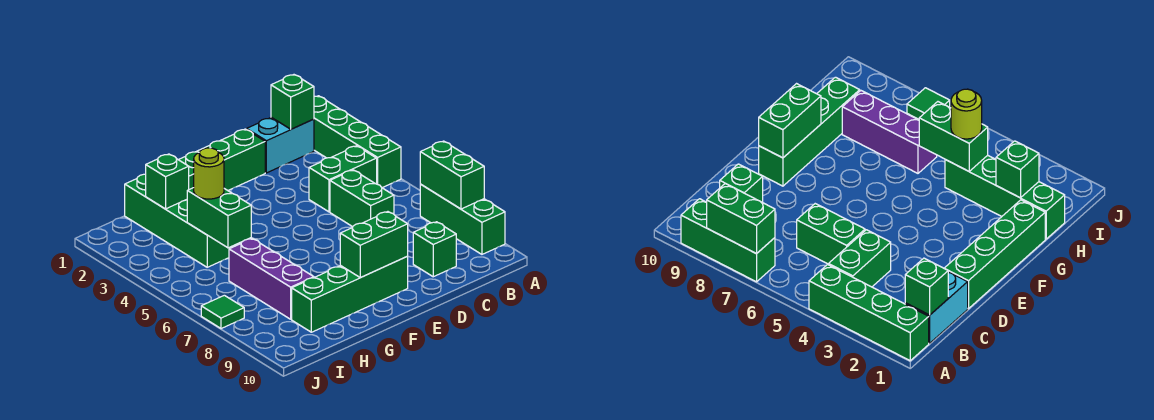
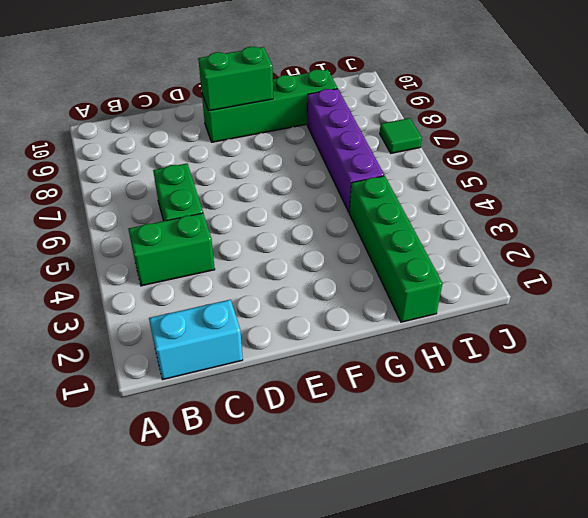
purple brick H5:H8 level 1 -> purple brick H6:H8 level 1
none -> green brick A1:A4 level 1
none -> green brick A7:A9 level 1
none -> green brick C9 level 1

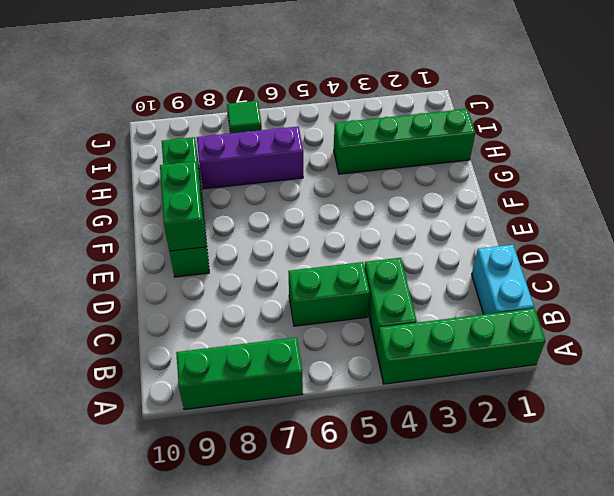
none -> green brick C9 level 1
none -> green brick D1:G1 level 1
none -> green brick A7:A8 level 2

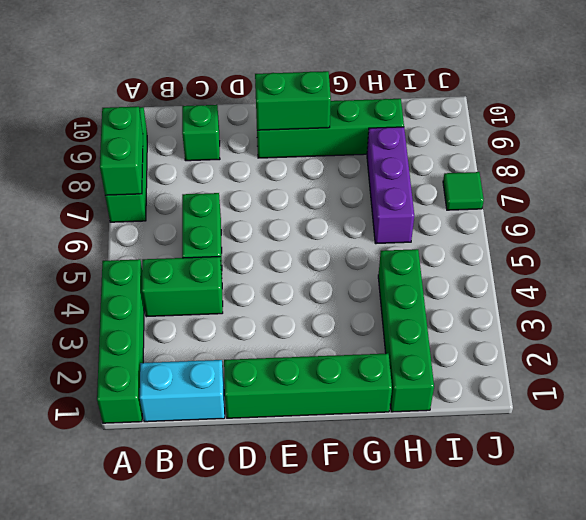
none -> green brick B1 level 2
none -> green brick H2 level 2
none -> green brick H4:H5 level 2

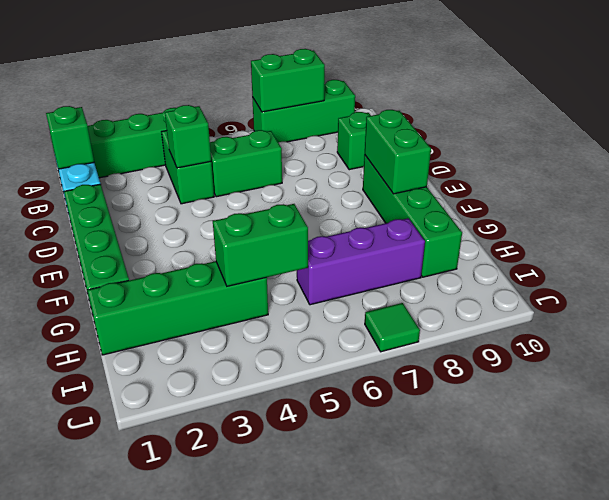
green brick C4 level 2 -> green brick H2 level 2
none -> lime round brick H4 level 3

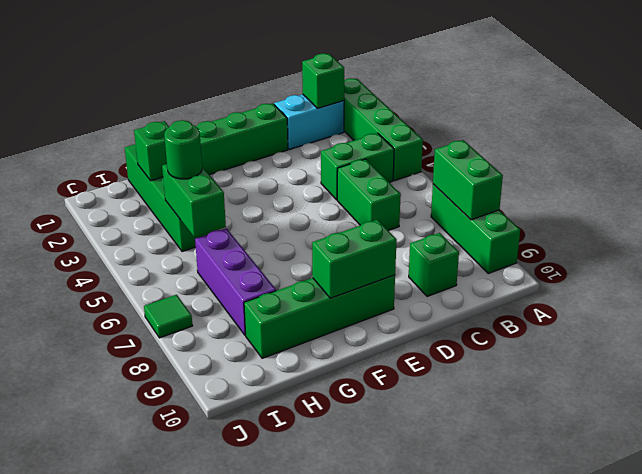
green round brick H4 level 3 -> lime round brick H4 level 3

